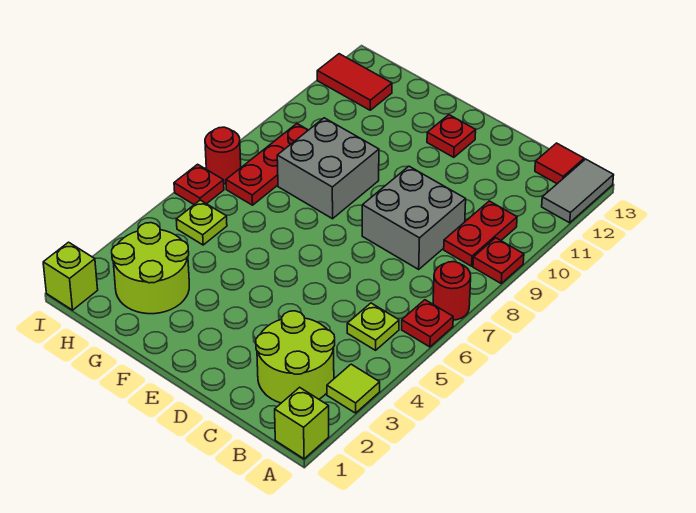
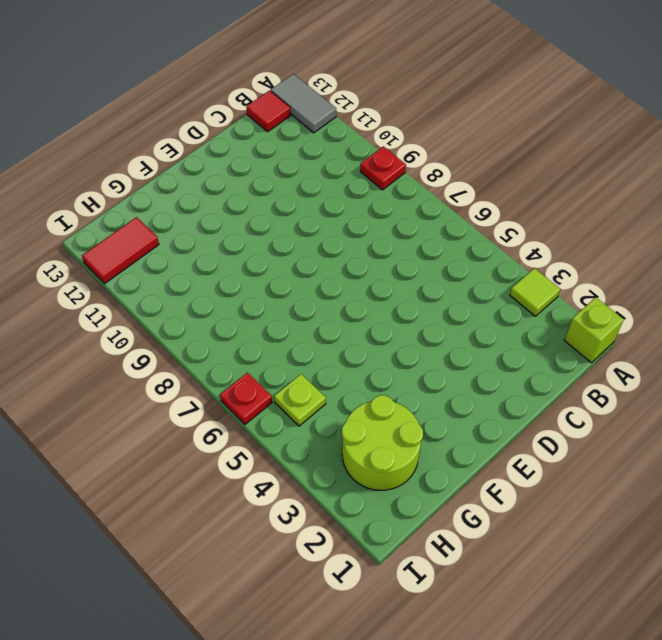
none -> red plate A6 level 1
none -> red round brick A7 level 1
none -> lime round brick B2:C3 level 1

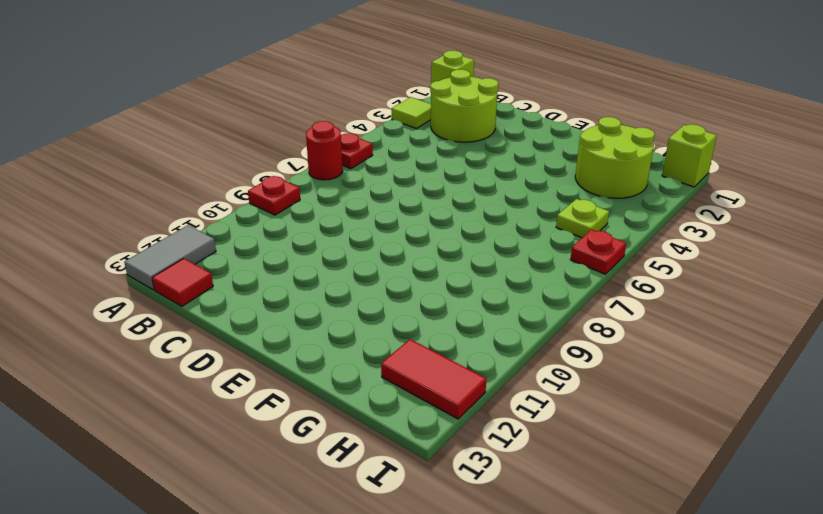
none -> lime plate B5 level 1
none -> red plate B9:B10 level 1
none -> grey brick C8:D9 level 1

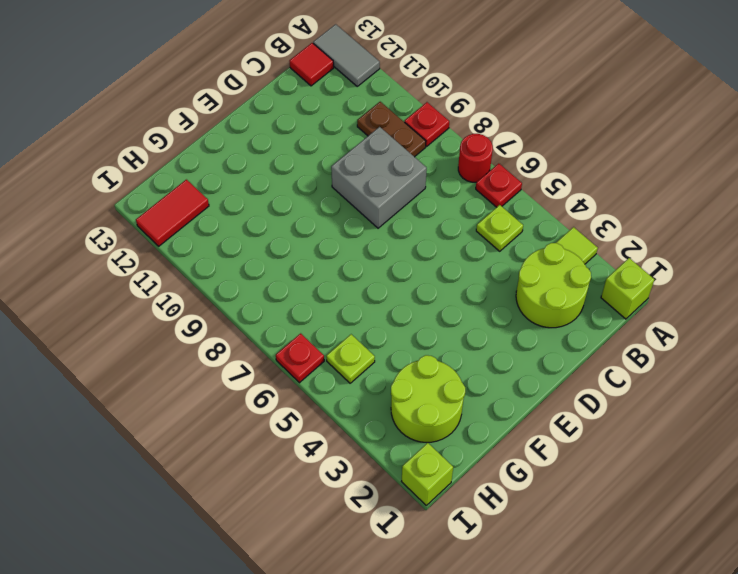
brown plate B9:B10 level 1 -> red plate B9:B10 level 1
none -> red plate E12 level 1
none -> grey brick F8:G9 level 1
none -> red plate H7:H9 level 1

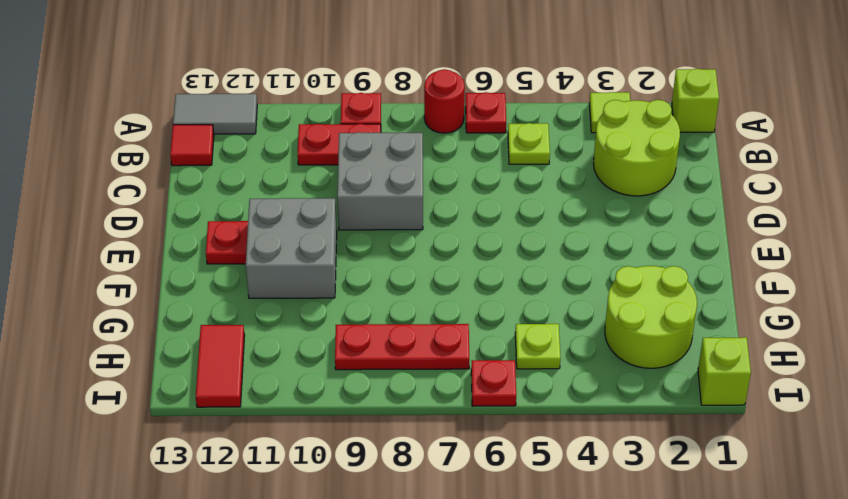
grey brick E10:F11 level 1 -> grey brick F8:G9 level 1
none -> red round brick I7 level 1

